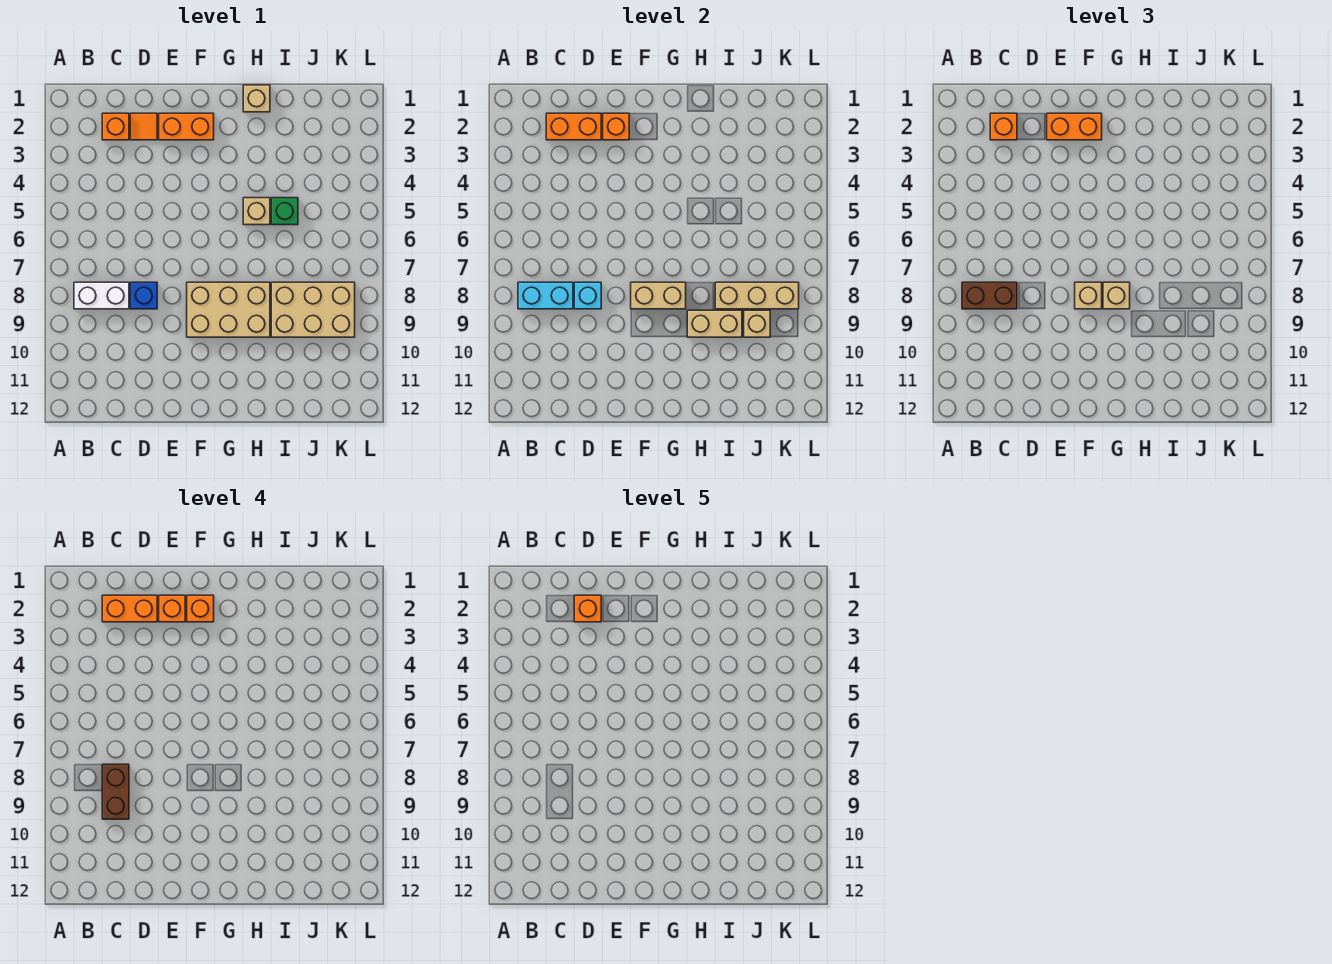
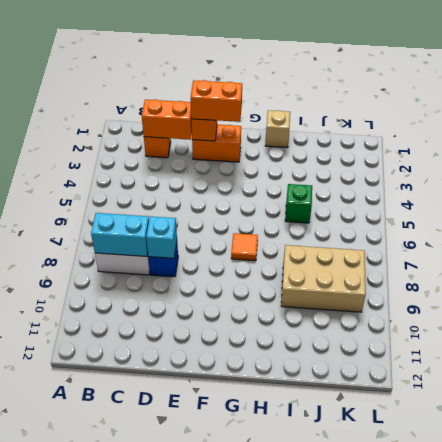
orange tile G7 level 1 -> orange tile D2 level 1
none -> tan brick F8:H9 level 1
none -> tan brick H5 level 1
none -> tan brick F8:G8 level 2

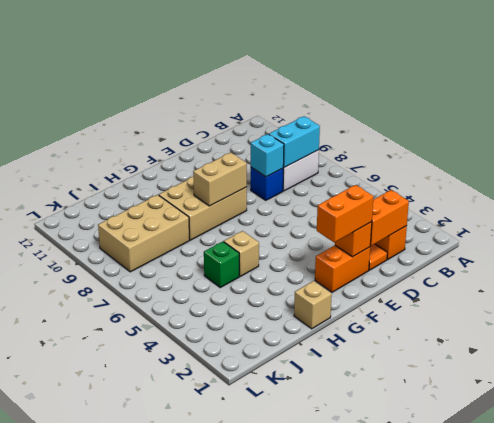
none -> tan brick H9:I9 level 2
none -> tan brick I8:K8 level 2
none -> tan brick J9 level 2

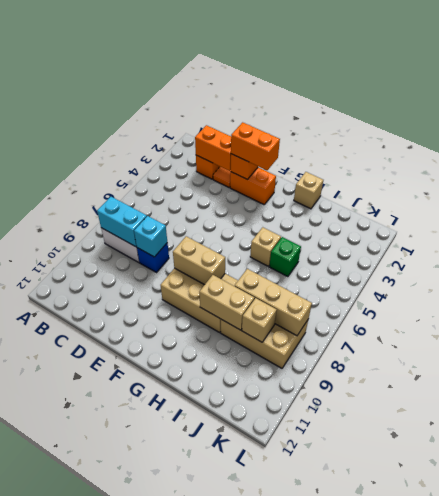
none -> brown brick B8:C8 level 3
none -> orange brick C2 level 3
none -> tan brick F8 level 3

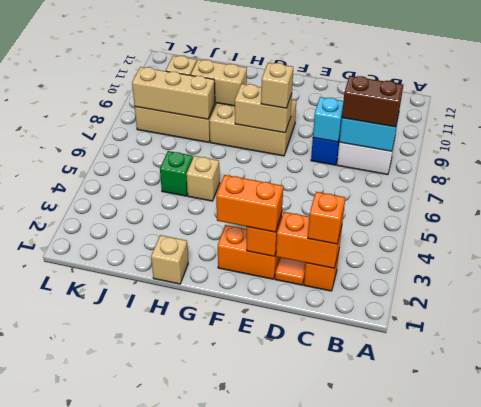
none -> tan brick G8 level 3
none -> orange brick C2:D2 level 4
none -> brown brick C8:C9 level 4

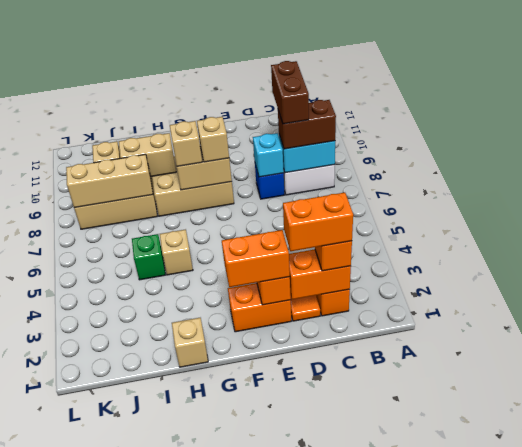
none -> orange brick E2 level 4
none -> orange brick F2 level 4
none -> orange brick D2 level 5

